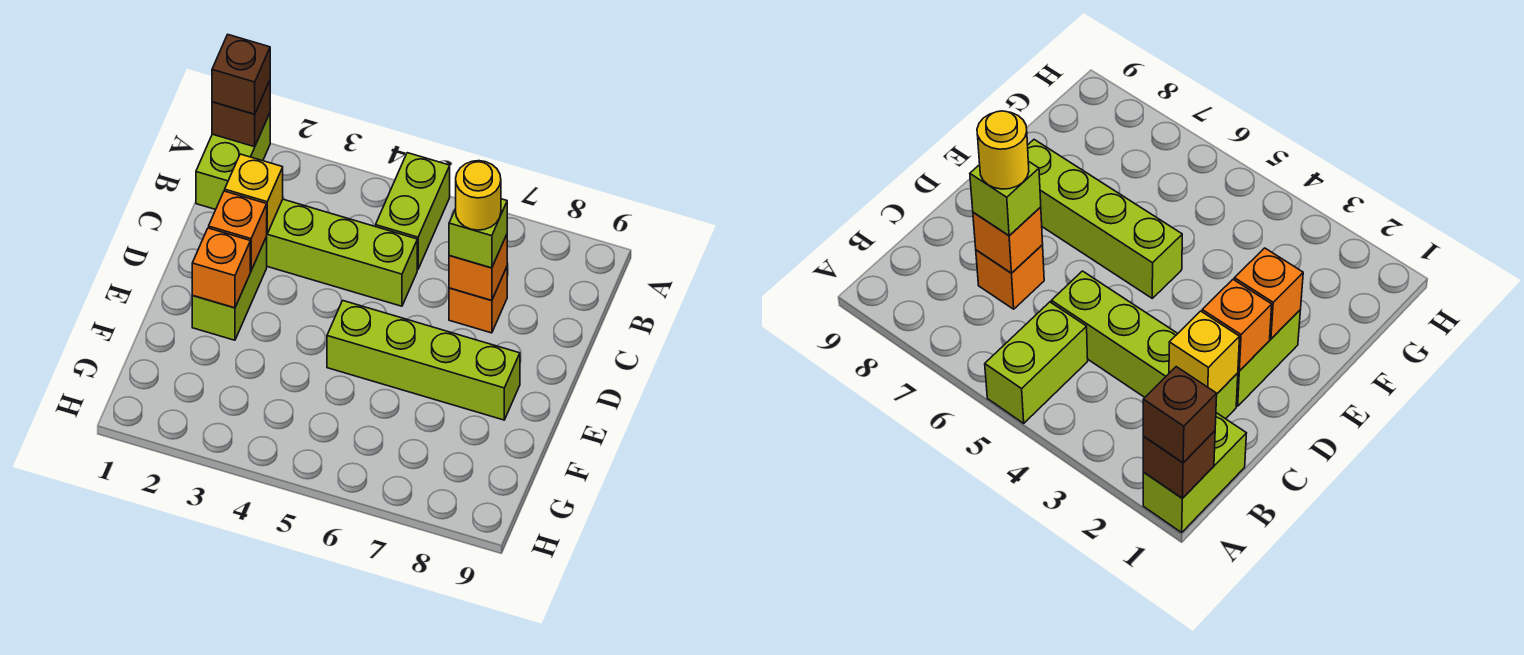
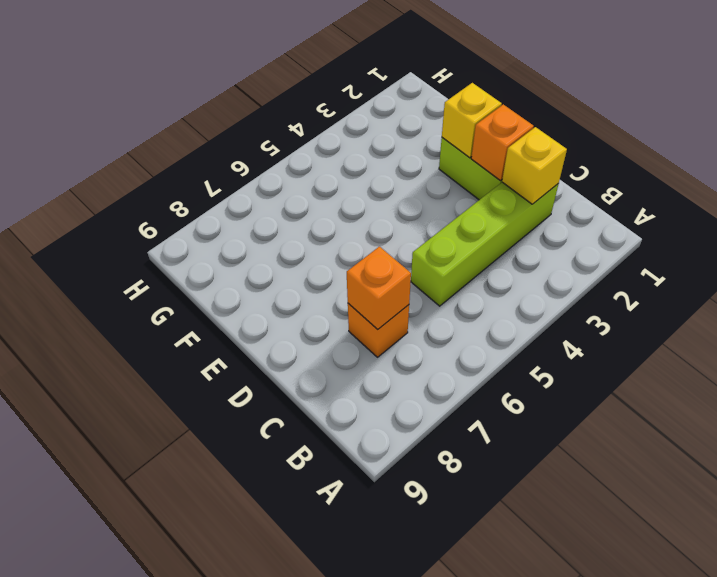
yellow brick E2 level 2 -> orange brick E2 level 2
none -> lime brick A1:B1 level 1
none -> lime brick A5:B5 level 1
none -> lime brick E5:E8 level 1

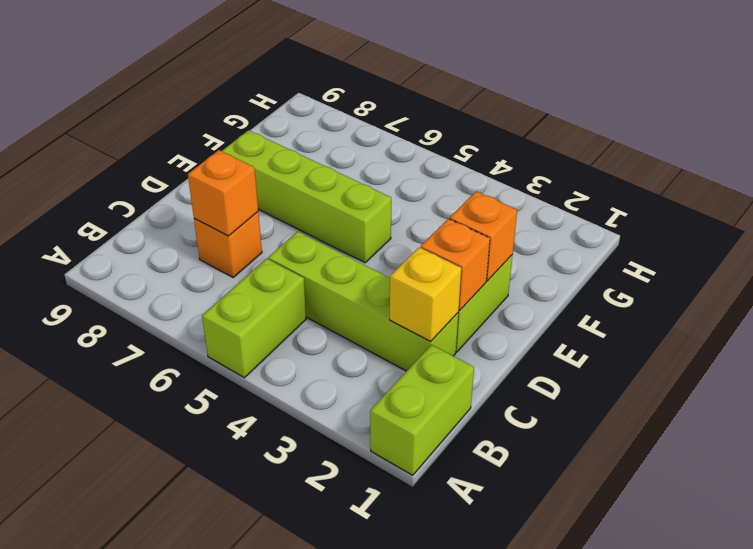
none -> brown brick A1 level 2
none -> brown brick A1 level 3
none -> lime brick C7 level 3

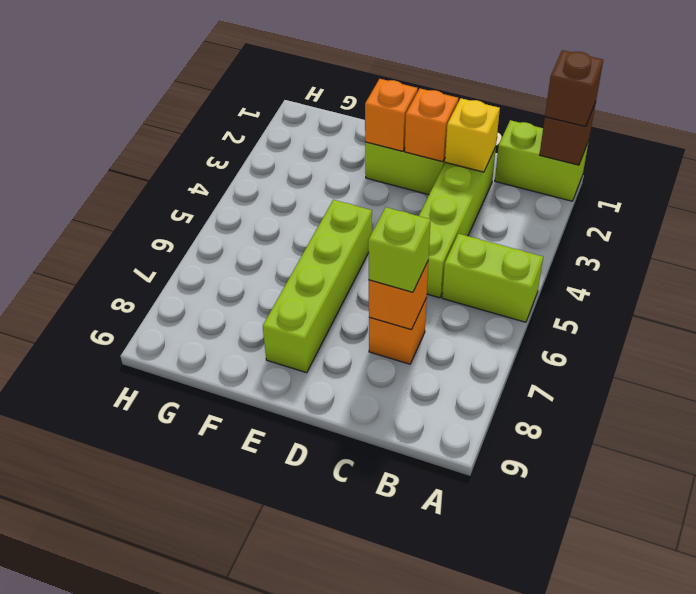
none -> yellow round brick C7 level 4

